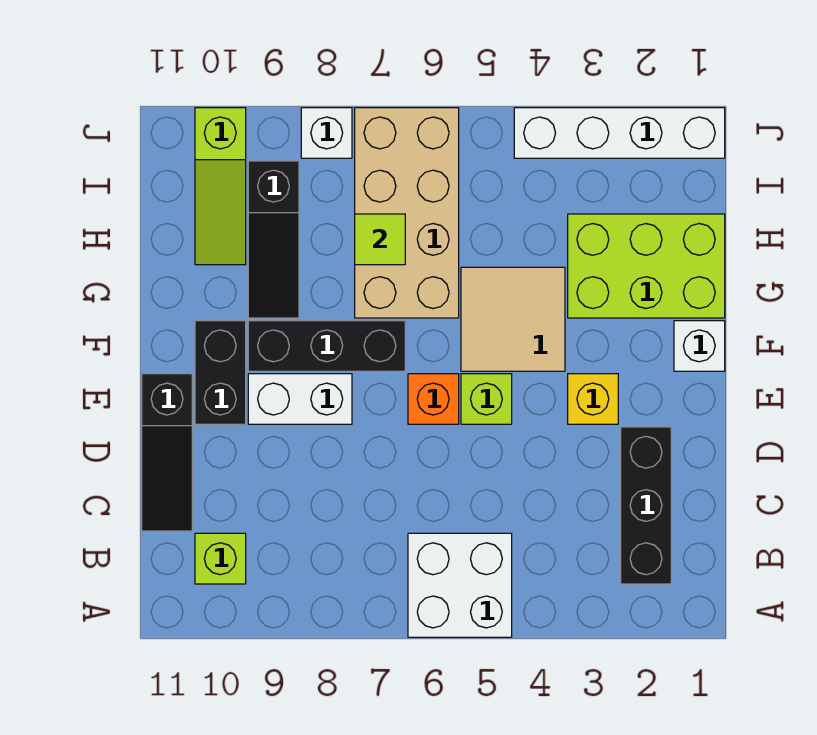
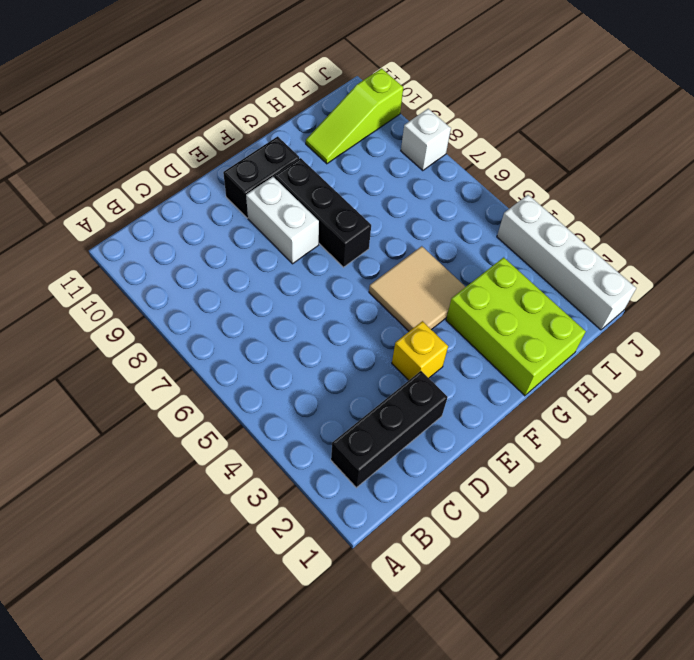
none -> white brick A5:B6 level 1
none -> lime brick B10 level 1
none -> black slope C11:E11 level 1 top E

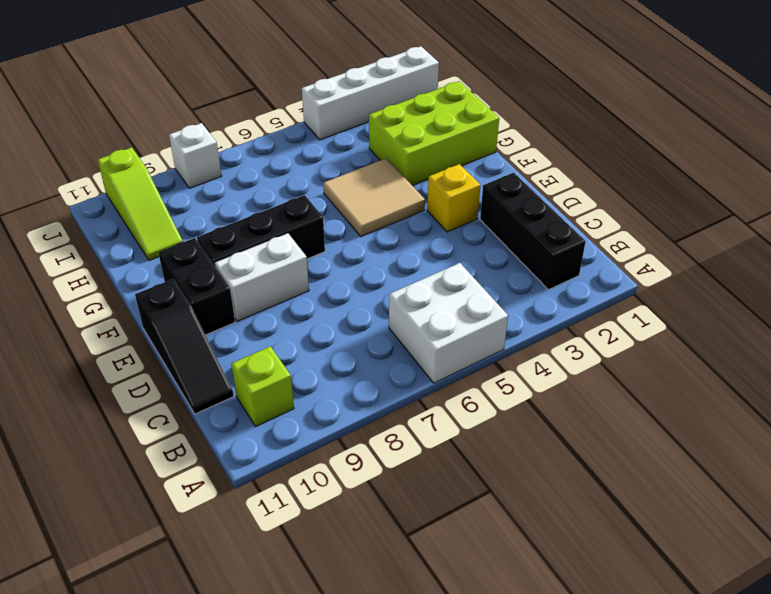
none -> lime brick E5 level 1
none -> orange brick E6 level 1
none -> white brick F1 level 1

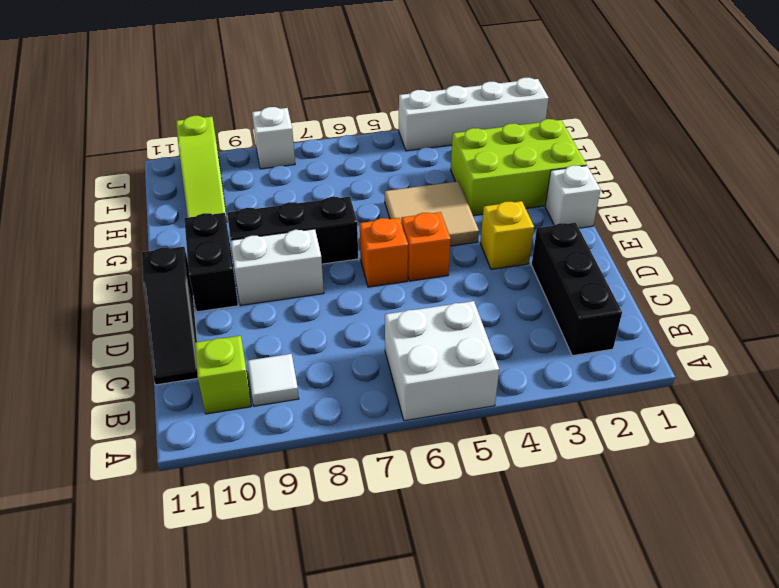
white tile B9 level 1 -> none
orange brick E5 level 1 -> lime brick E5 level 1
none -> tan brick G6:J7 level 1
none -> black slope G9:I9 level 1 top I
none -> lime tile H7 level 2

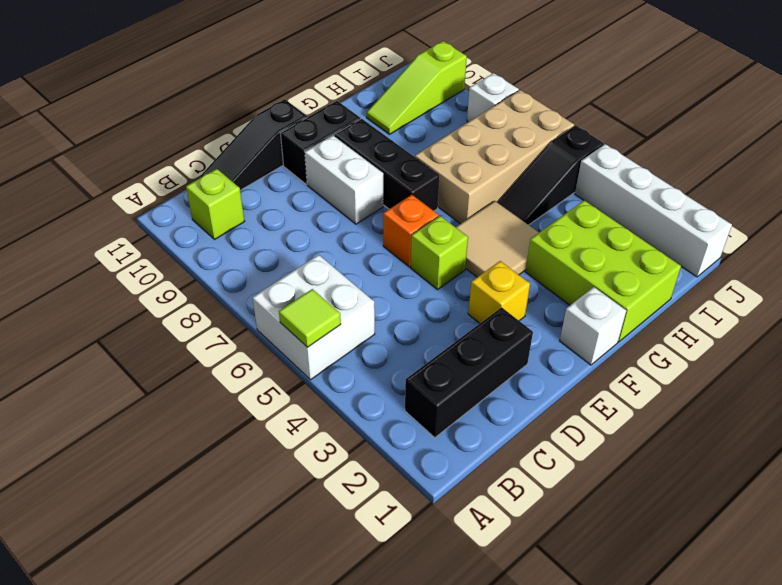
lime tile A5 level 2 -> lime tile H7 level 2
black slope H5:J5 level 1 top J -> black slope G9:I9 level 1 top I

